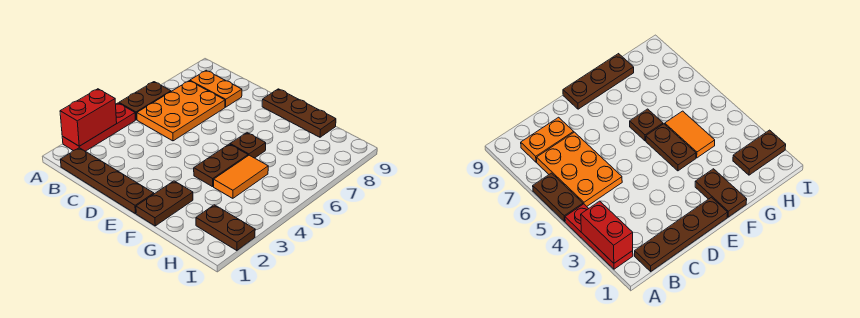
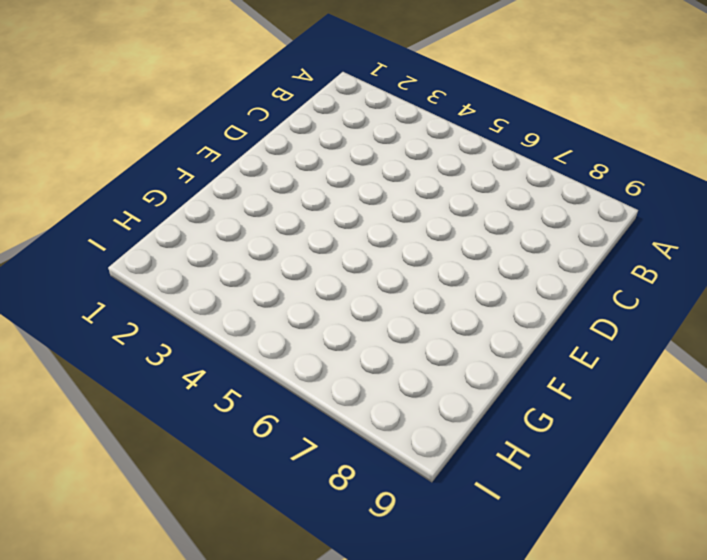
none -> red plate A2:A4 level 1
none -> brown plate A5:A6 level 1
none -> brown plate B1:E1 level 1

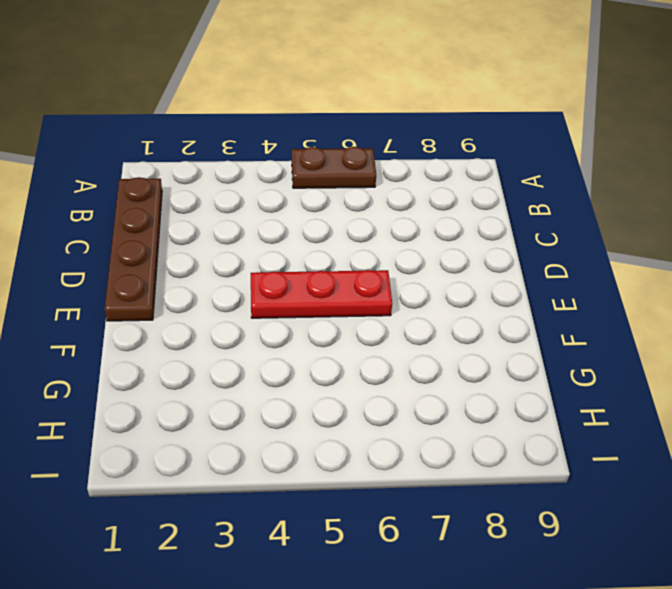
red plate E4:E6 level 1 -> red plate A2:A4 level 1
none -> orange plate B5:C7 level 1
none -> orange plate B8:C8 level 1
none -> brown plate E9:G9 level 1

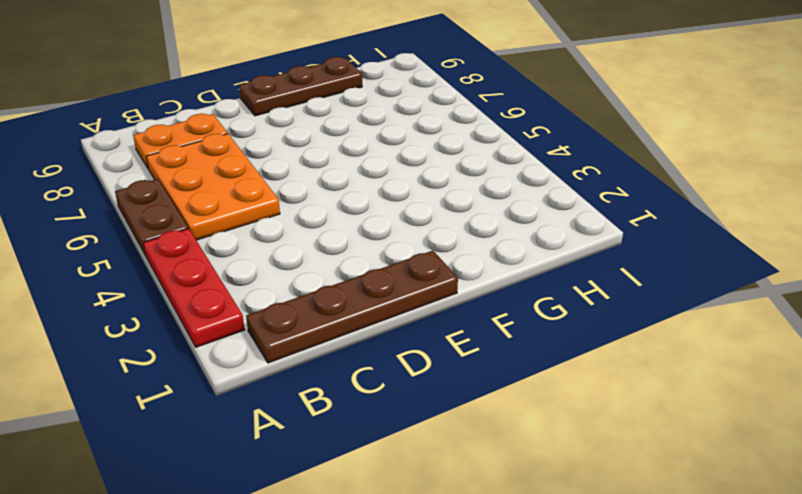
none -> brown plate F1:F2 level 1
none -> brown plate F4:F5 level 1
none -> brown plate F6 level 1

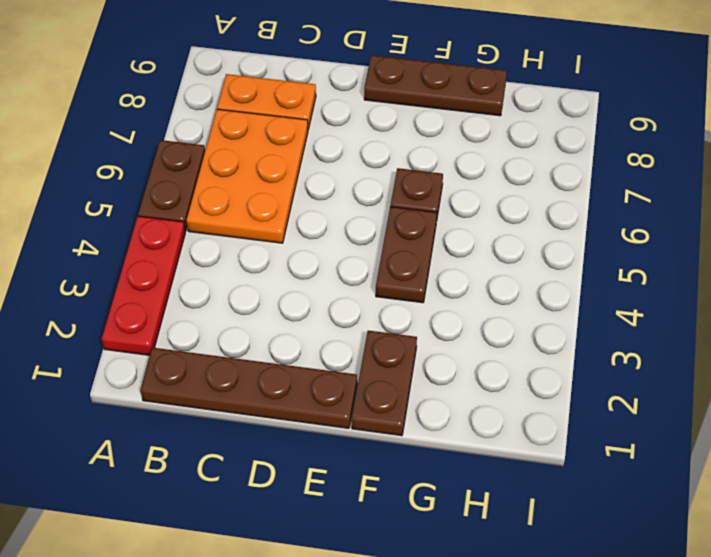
none -> orange tile G4:G5 level 1
none -> brown plate H2:I2 level 1
none -> red brick A2:A3 level 2

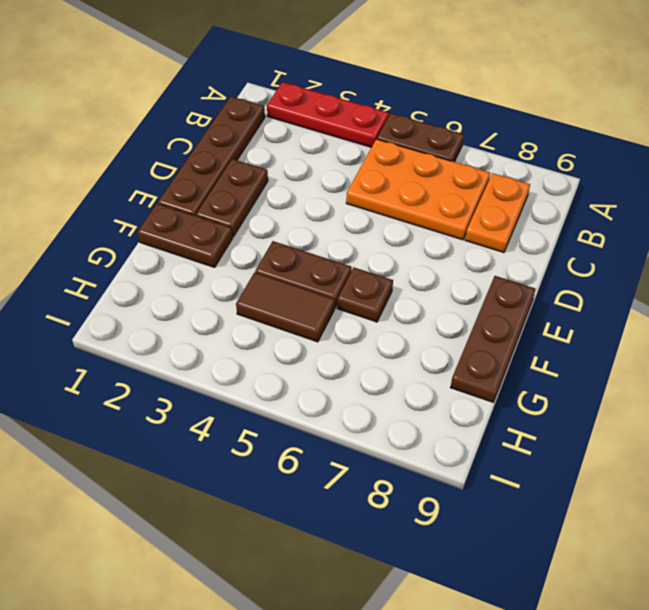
brown plate D2:E2 level 1 -> brown plate H2:I2 level 1
brown tile G4:G5 level 1 -> orange tile G4:G5 level 1
none -> red brick A2:A3 level 2

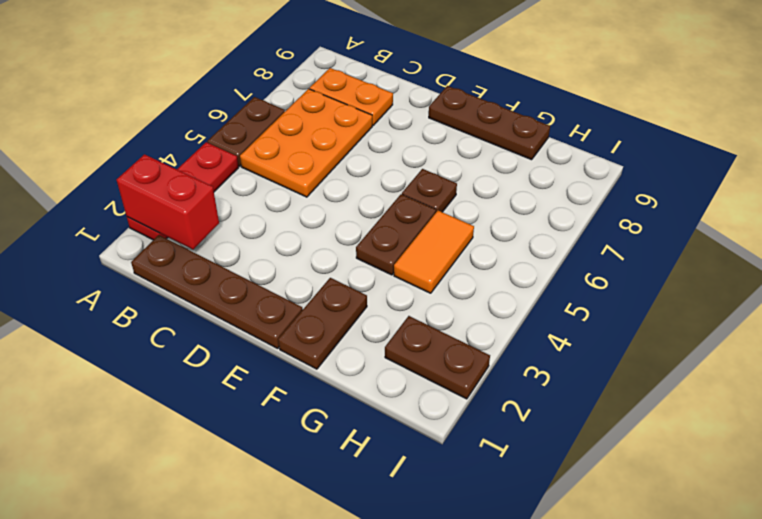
red brick A2:B2 level 2 -> red brick A2:A3 level 2

